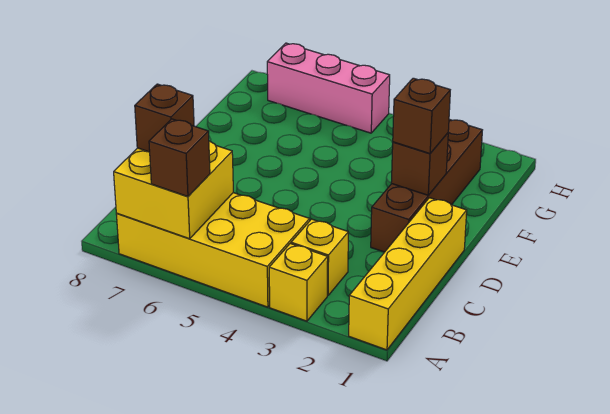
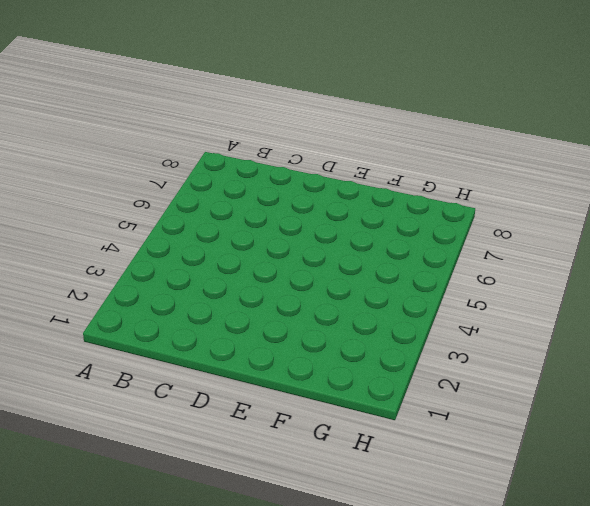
none -> yellow brick A1:D1 level 1
none -> yellow brick A3 level 1

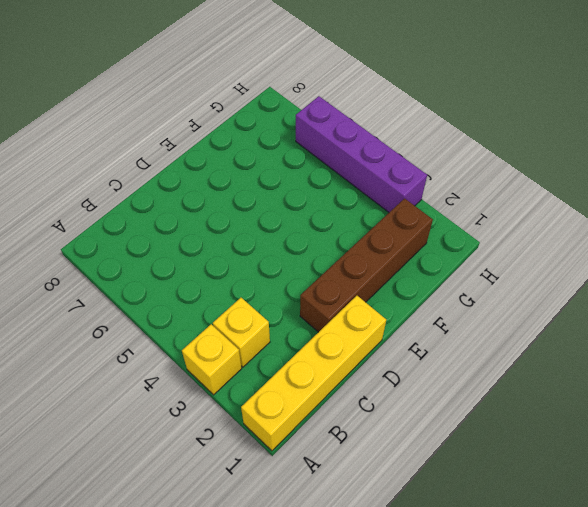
purple brick H3:H6 level 1 -> pink brick H5:H7 level 1
none -> yellow brick A4:B7 level 1
none -> yellow brick A6:B7 level 2

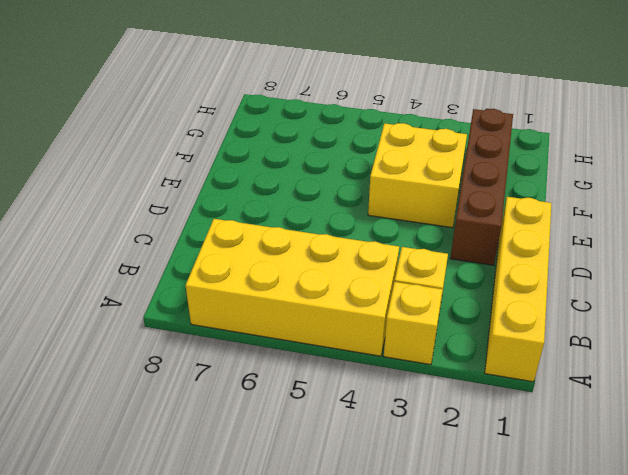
yellow brick E3:F4 level 1 -> yellow brick A6:B7 level 2
none -> pink brick H5:H7 level 1
none -> brown brick E2 level 2

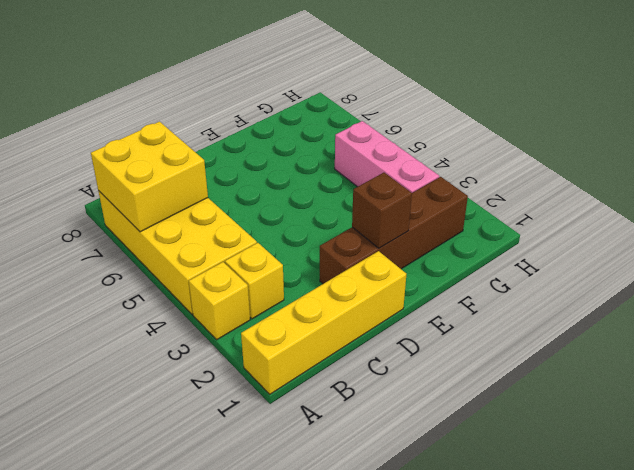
pink brick G3:G5 level 1 -> pink brick H5:H7 level 1
none -> brown brick A6 level 3
none -> brown brick B7 level 3

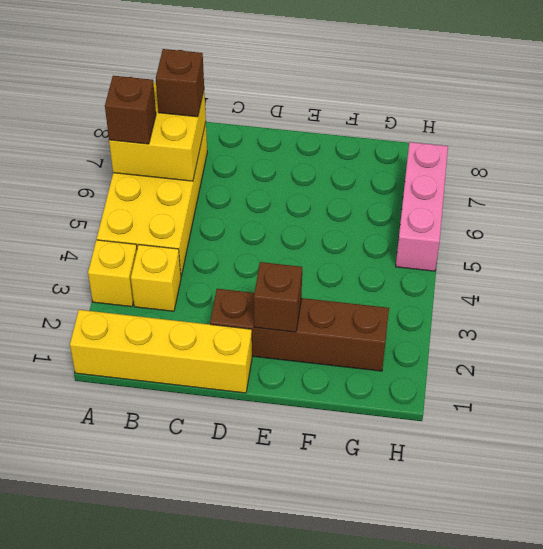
none -> brown brick E2 level 3

